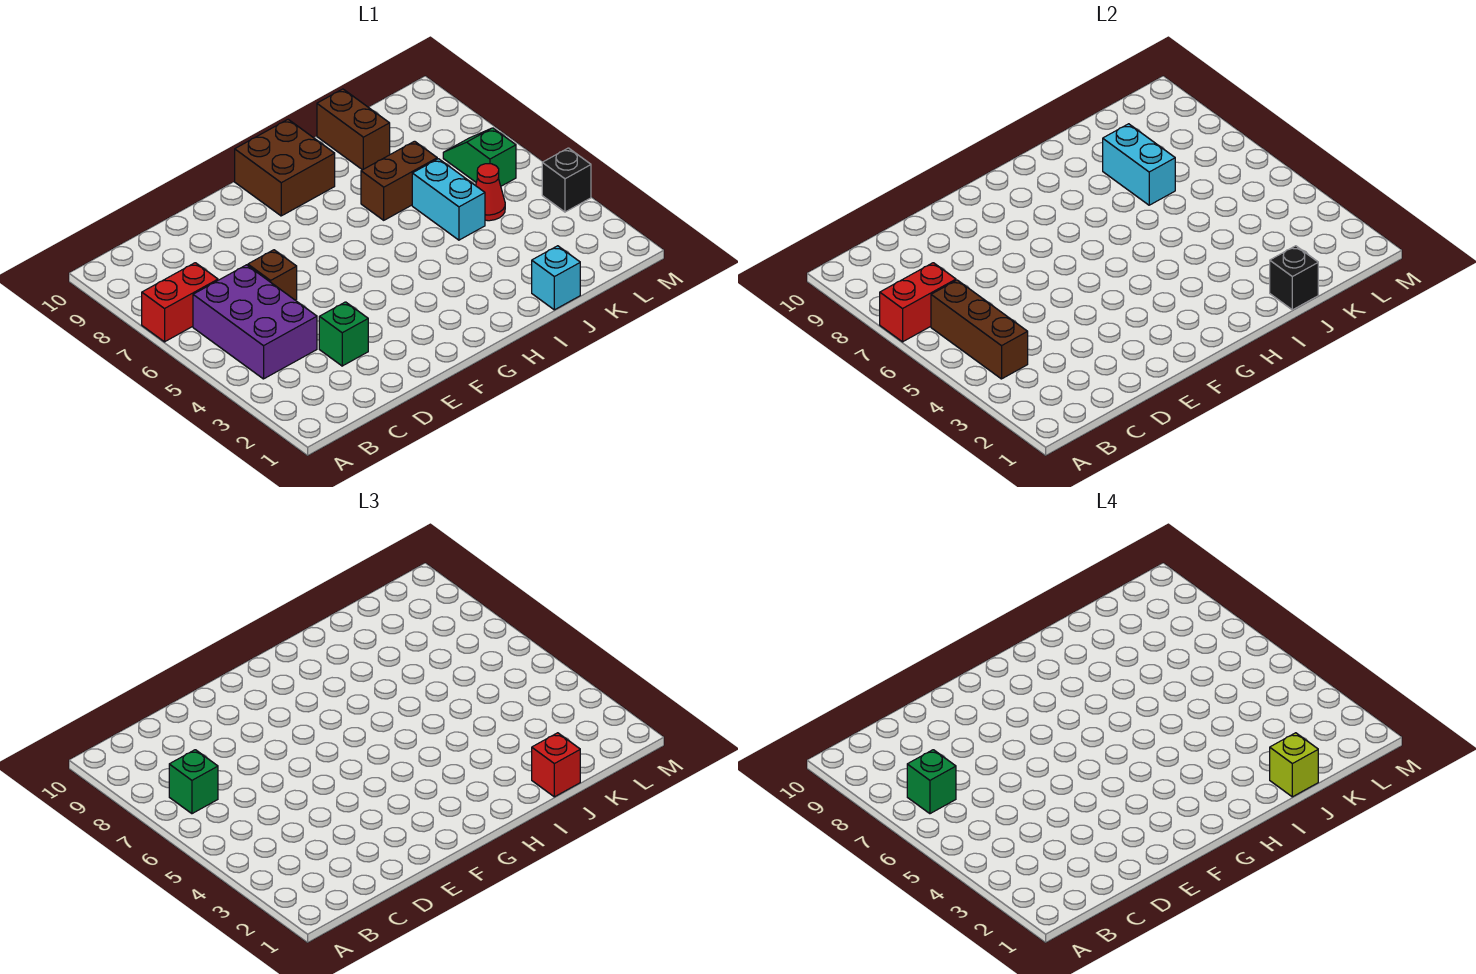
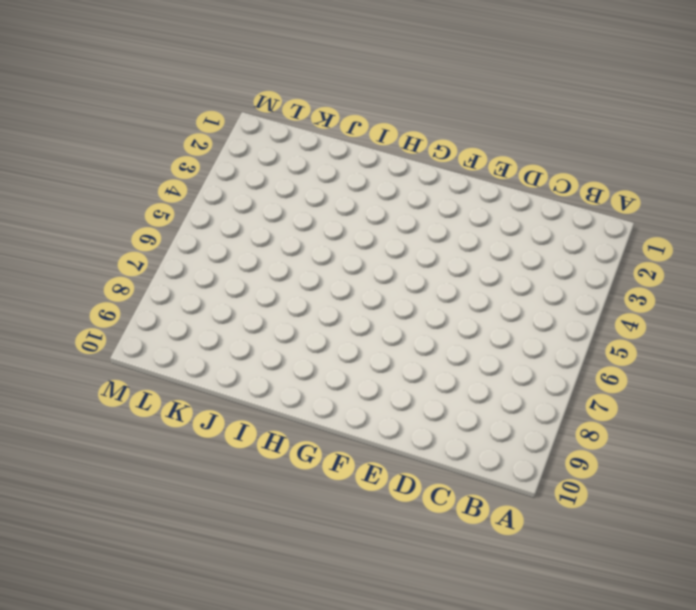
none -> red brick A7:B7 level 1
none -> purple brick B4:C6 level 1
none -> green brick D3 level 1

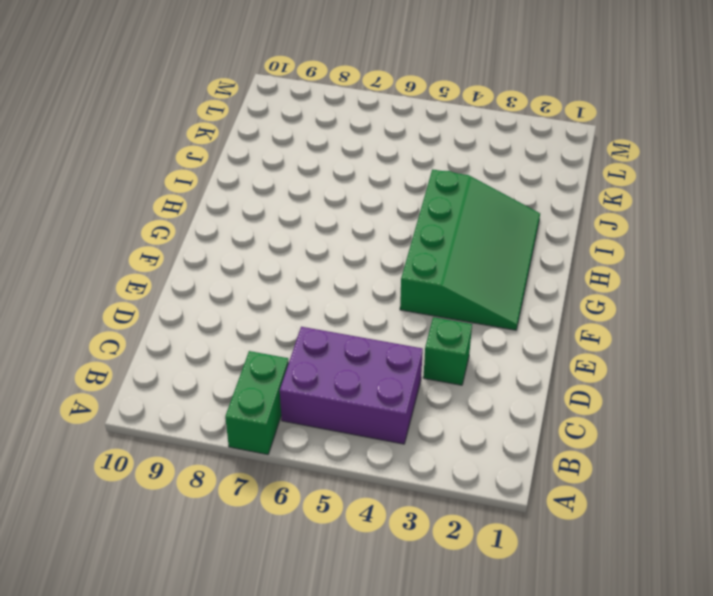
green brick A7:B7 level 1 -> red brick A7:B7 level 1
green slope F2:I4 level 1 top 4 -> none
none -> brown brick D6 level 1
none -> brown brick G9:H10 level 1
none -> brown brick I7:J7 level 1

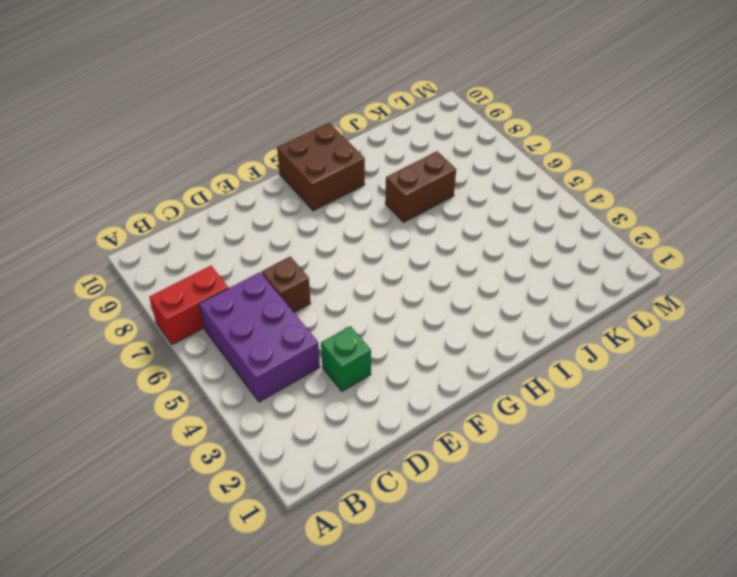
none -> cyan brick J1 level 1
none -> cyan brick J5:J6 level 1
none -> brown brick J9:J10 level 1

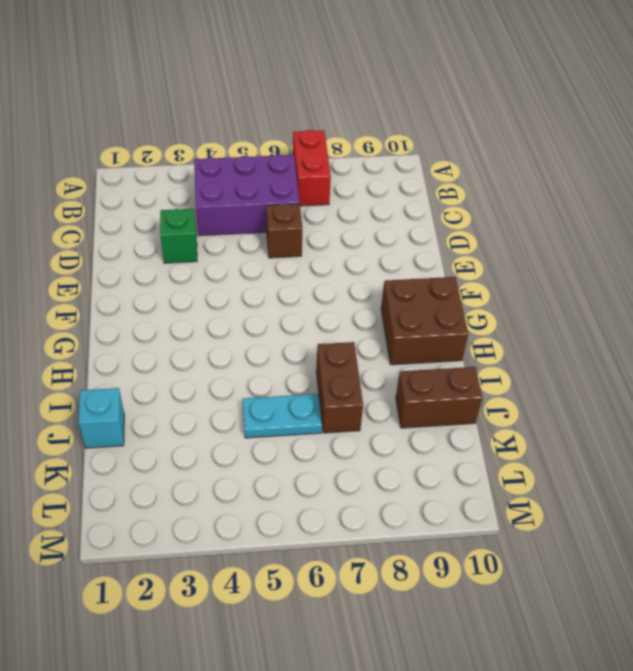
cyan plate J5:J6 level 1 -> cyan brick J5:J6 level 1
none -> red cone K5 level 1
none -> green slope L6:L7 level 1 top 6
none -> black brick M4 level 1

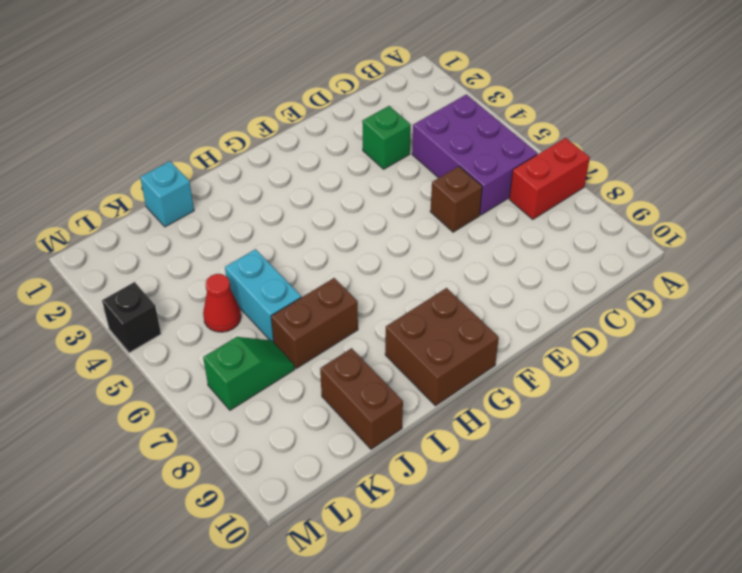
green slope K7:L7 level 1 top L -> green slope L6:L7 level 1 top 6
none -> red brick A7:B7 level 2
none -> brown brick B4:B6 level 2
none -> black brick J1 level 2

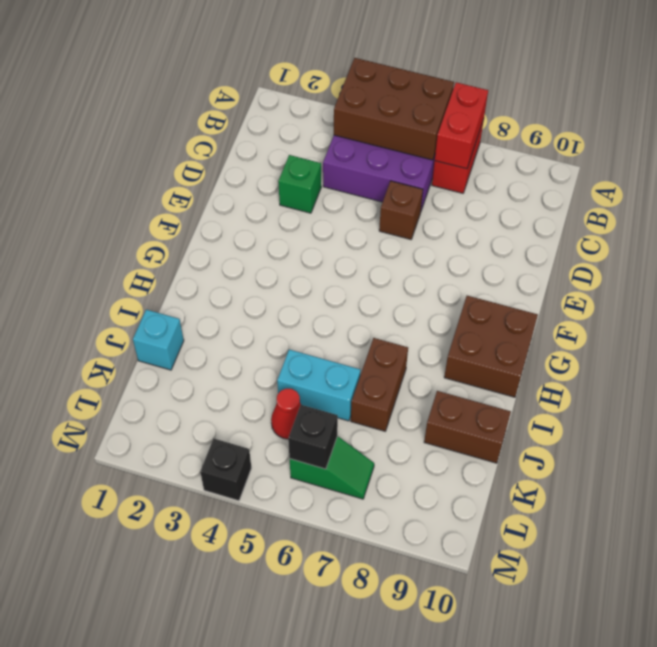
brown brick A4:B6 level 2 -> brown brick B4:B6 level 2
black brick L6 level 2 -> black brick J1 level 2
none -> cyan brick J7:J8 level 2
none -> green brick B7 level 3
none -> red brick J1 level 3

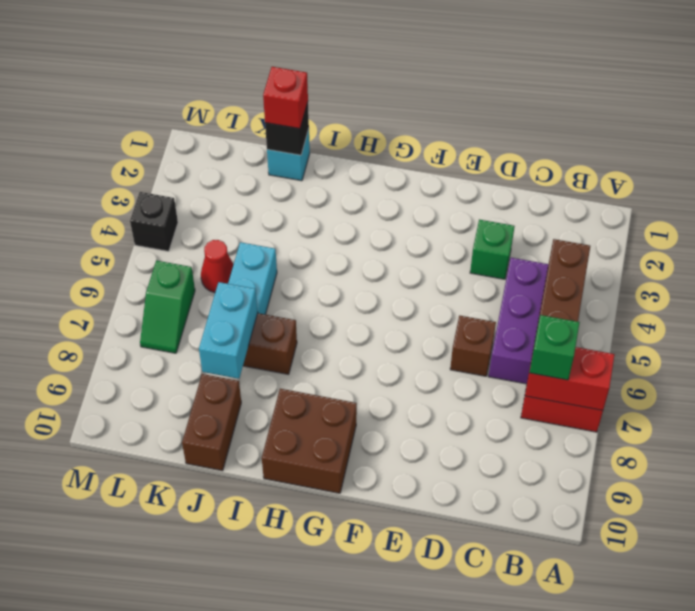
none -> green brick B7 level 4
none -> lime brick J1 level 4

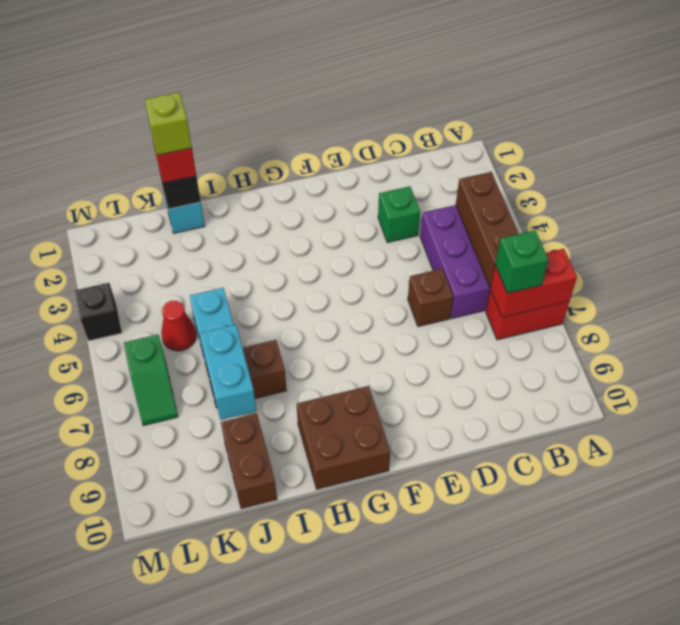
none -> green brick B7 level 4

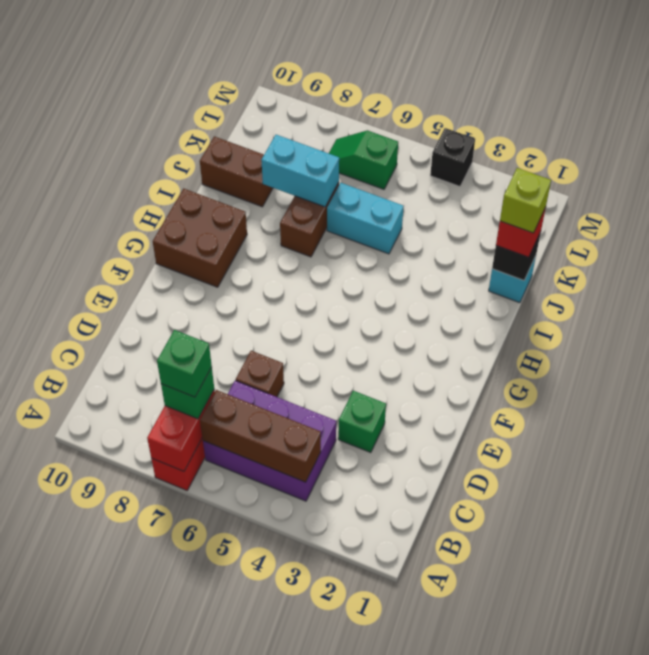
none -> red cone K5 level 1

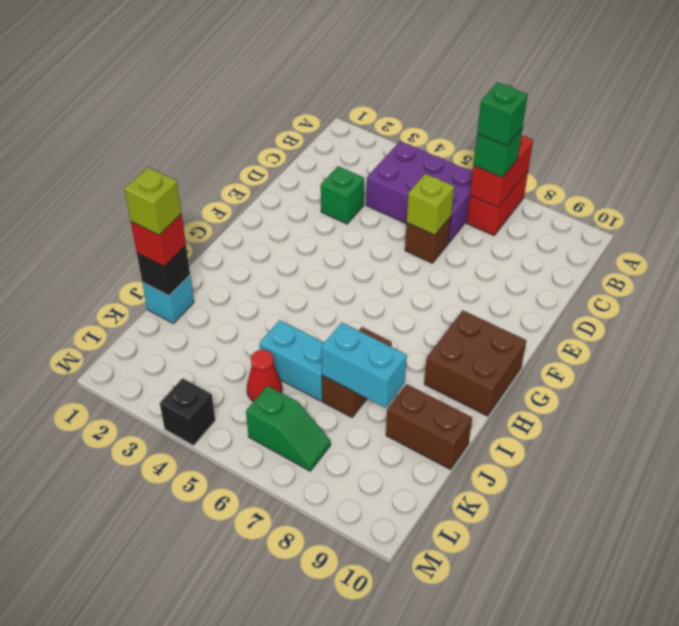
lime brick D6 level 2 -> none
none -> brown brick B4:B6 level 2

